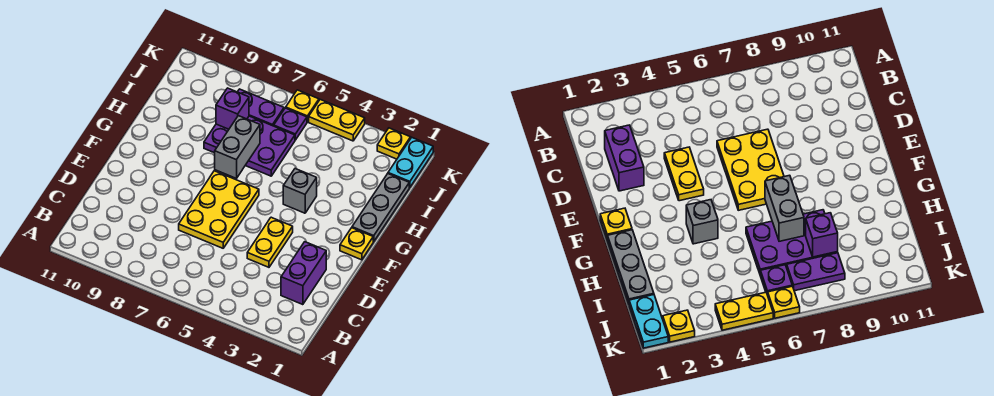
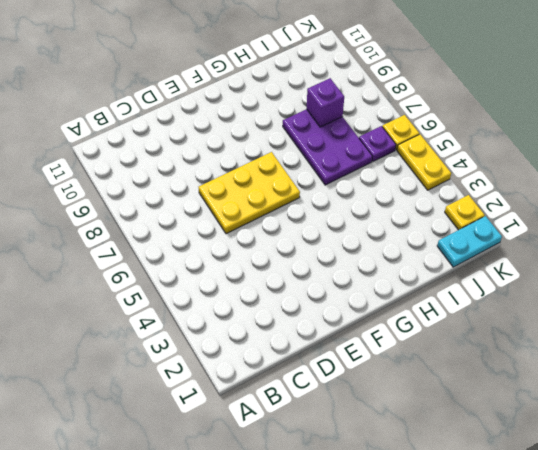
none -> purple brick C2:D2 level 1
none -> yellow plate D4:E4 level 1
none -> yellow plate F1 level 1

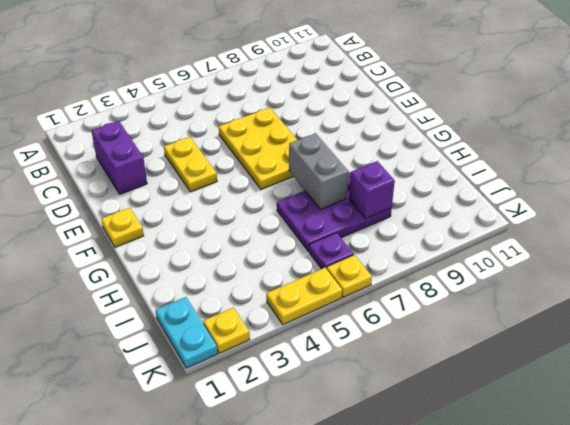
none -> grey plate G1:I1 level 1
none -> grey brick G4 level 1
none -> purple plate J7:J8 level 1

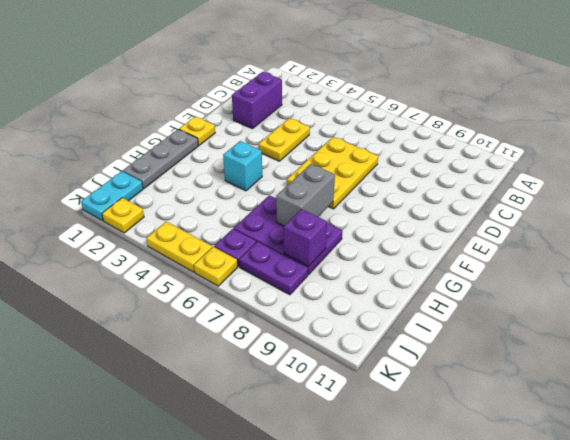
cyan brick G4 level 1 -> grey brick G4 level 1

